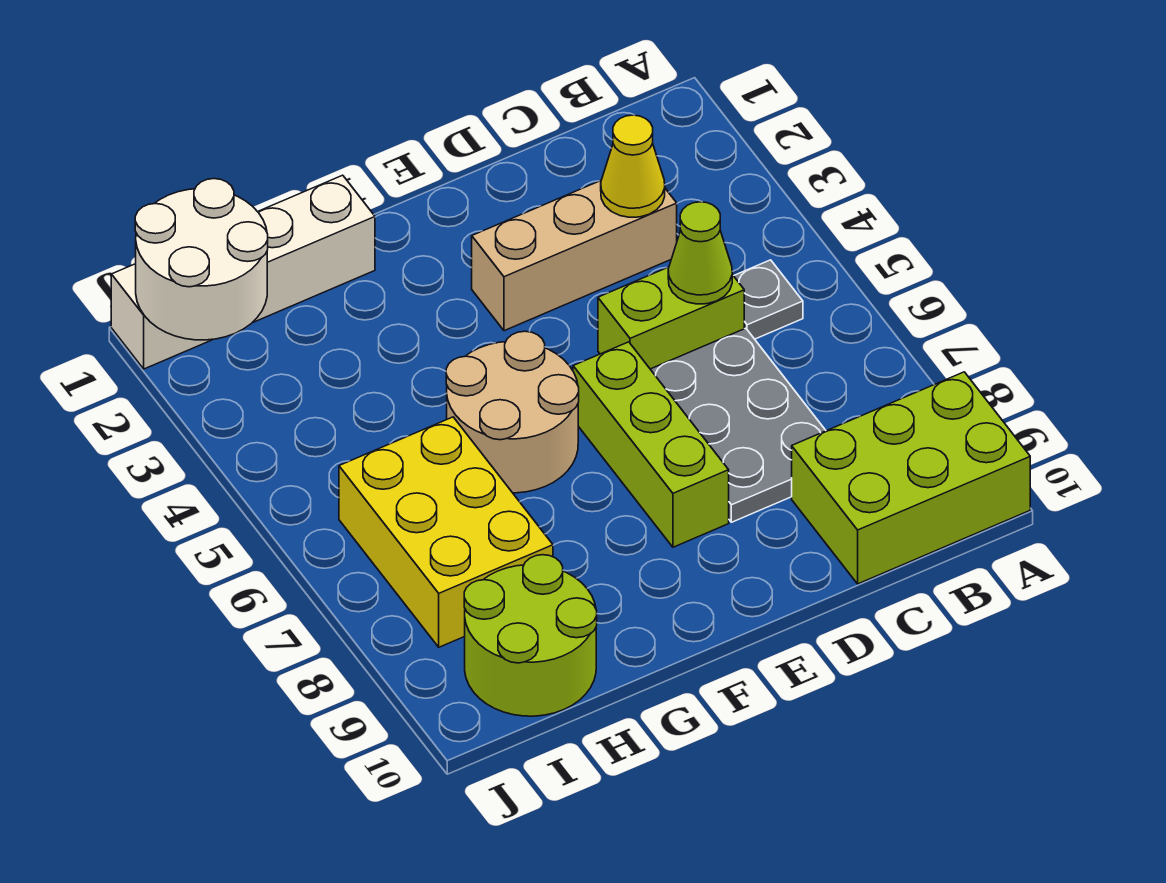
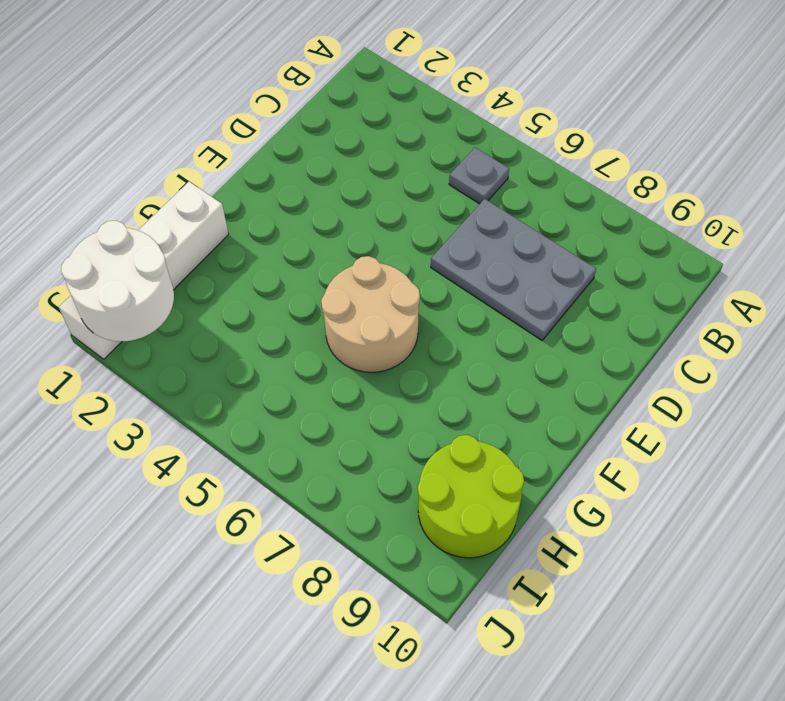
none -> lime brick A9:C10 level 1
none -> tan brick C3:E3 level 1
none -> lime brick C5:D5 level 1

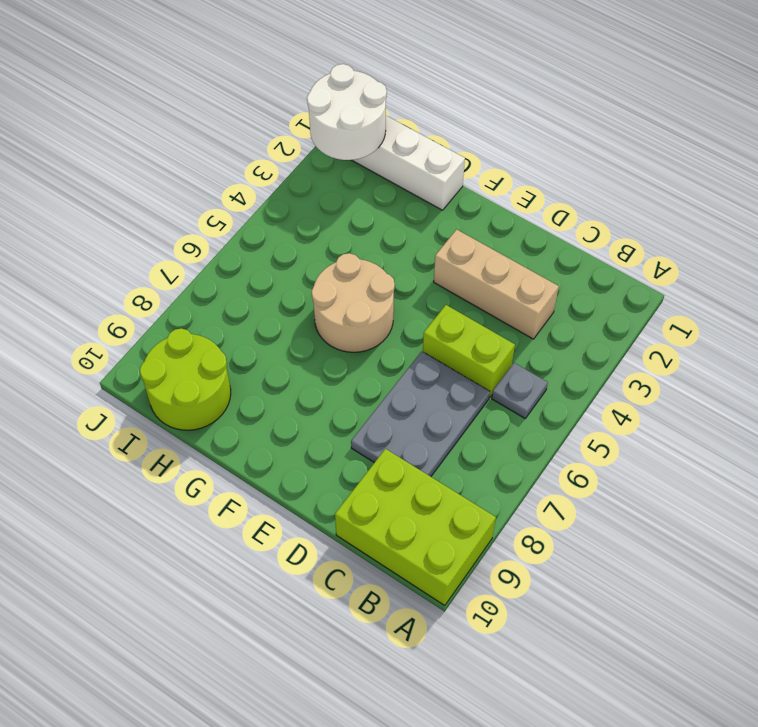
none -> lime brick E6:E8 level 1
none -> yellow brick H6:I8 level 1
none -> yellow cone C3 level 2

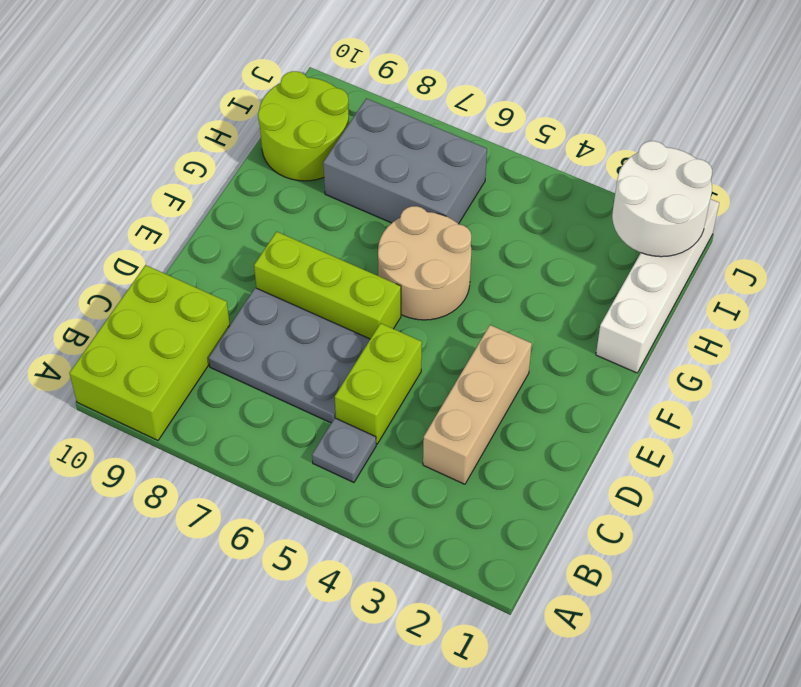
grey brick H6:I8 level 1 -> yellow brick H6:I8 level 1
none -> yellow cone C3 level 2
none -> lime cone C5 level 2

